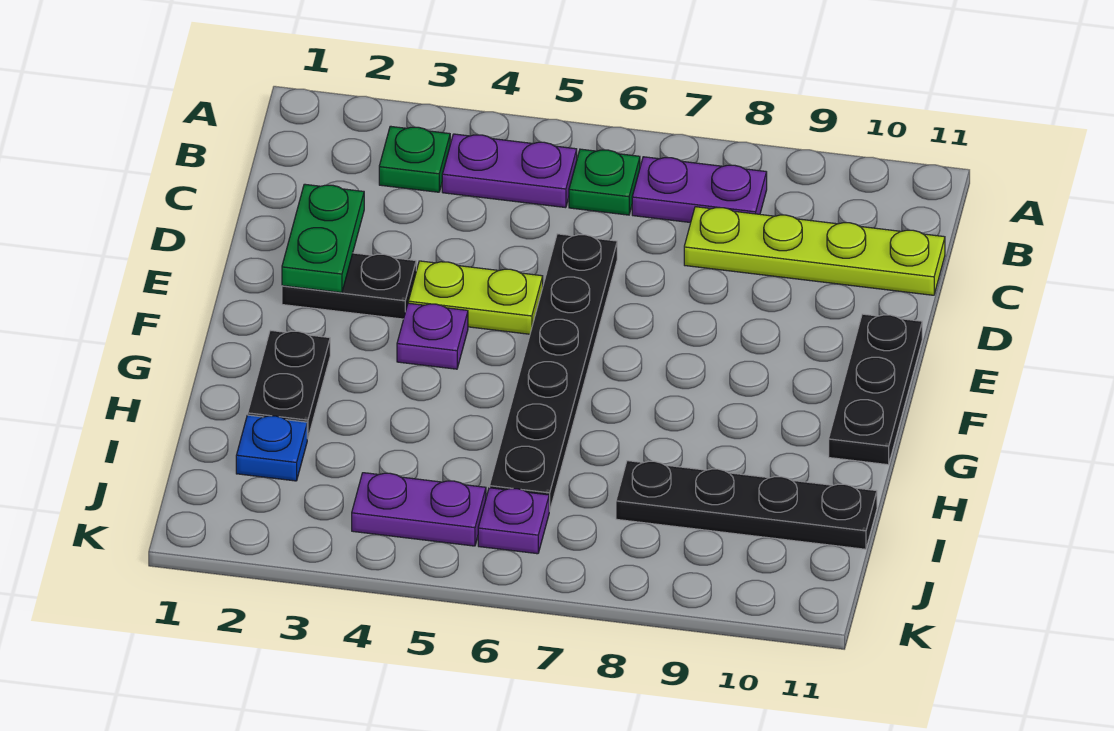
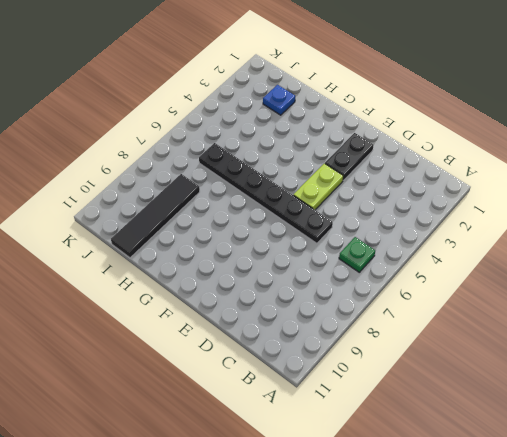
black tile I8:I11 level 1 -> black plate I8:I11 level 1
none -> green plate B3 level 1
none -> purple plate B4:B5 level 1
none -> purple plate B7:B8 level 1

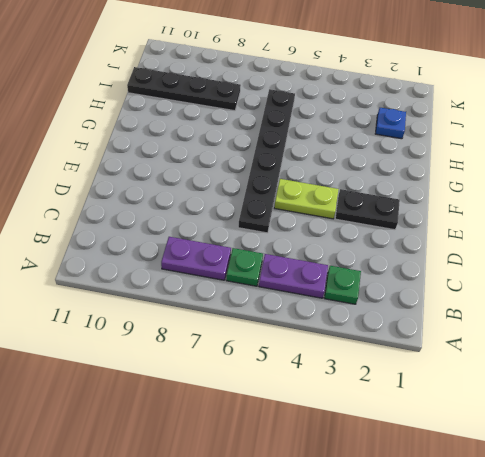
none -> lime plate C8:C11 level 1
none -> black plate E11:G11 level 1
none -> purple plate F4 level 1

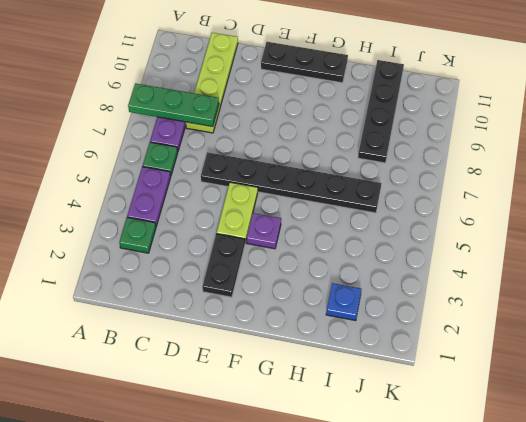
green plate A8:C8 level 2 -> none
none -> black plate G2:H2 level 1
none -> purple plate J4:J5 level 1
none -> purple plate J6 level 1

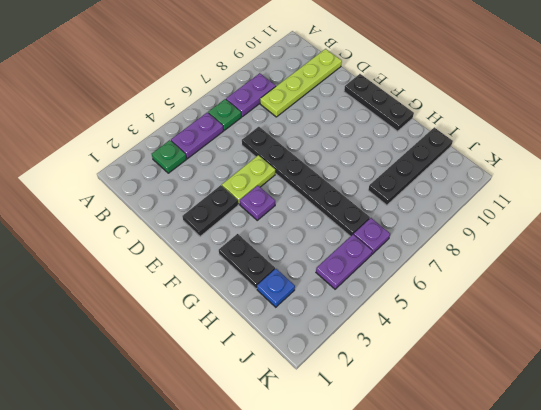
none -> green plate D2:E2 level 2

